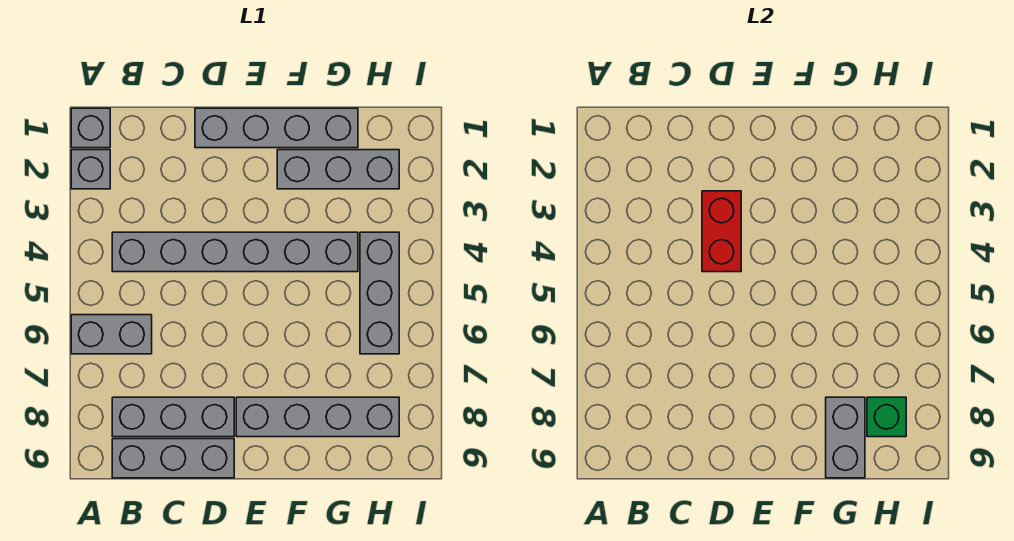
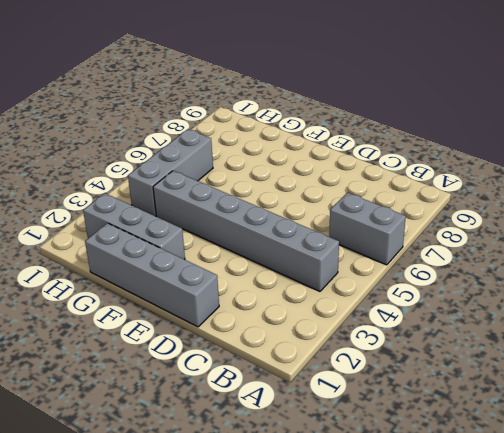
none -> grey brick A1 level 1
none -> grey brick A2 level 1
none -> grey brick B8:D8 level 1

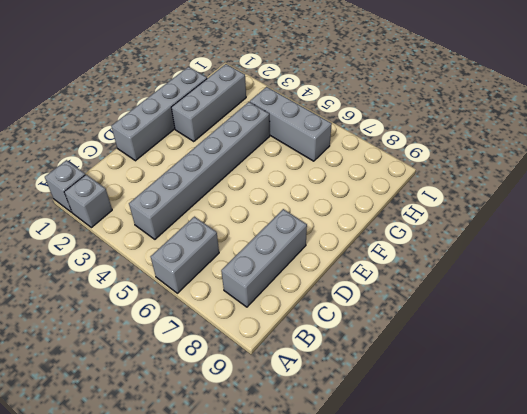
none -> grey brick B9:D9 level 1
none -> grey brick E8:H8 level 1
none -> red brick D3:D4 level 2

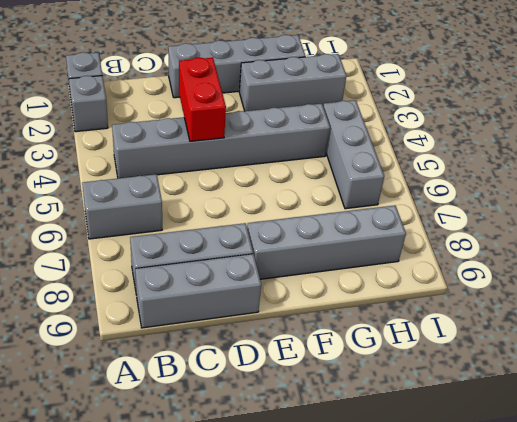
none -> grey brick G8:G9 level 2
none -> green brick H8 level 2

